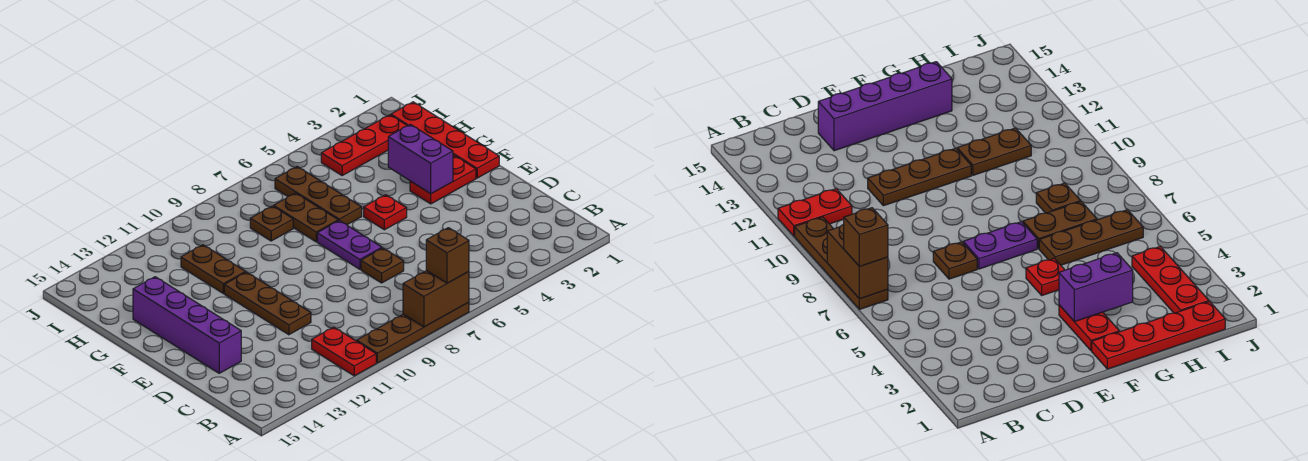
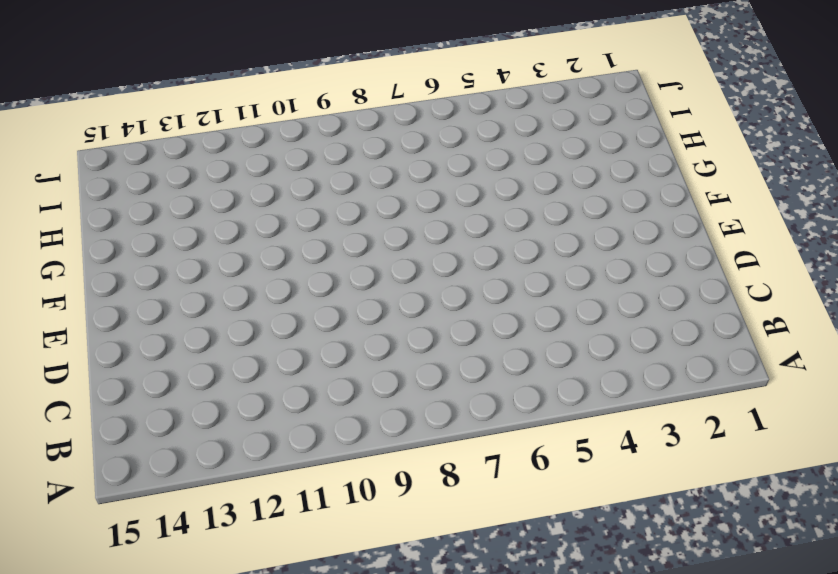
none -> brown plate A7:A10 level 1
none -> red plate A11:B11 level 1
none -> brown plate D7 level 1

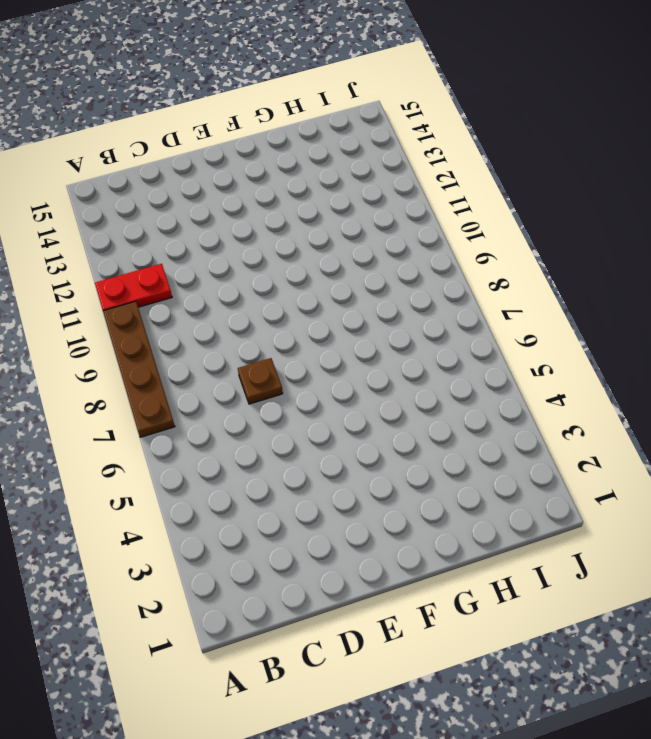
none -> brown plate D11:F11 level 1
none -> purple brick D14:G14 level 1
none -> purple plate E7:F7 level 1

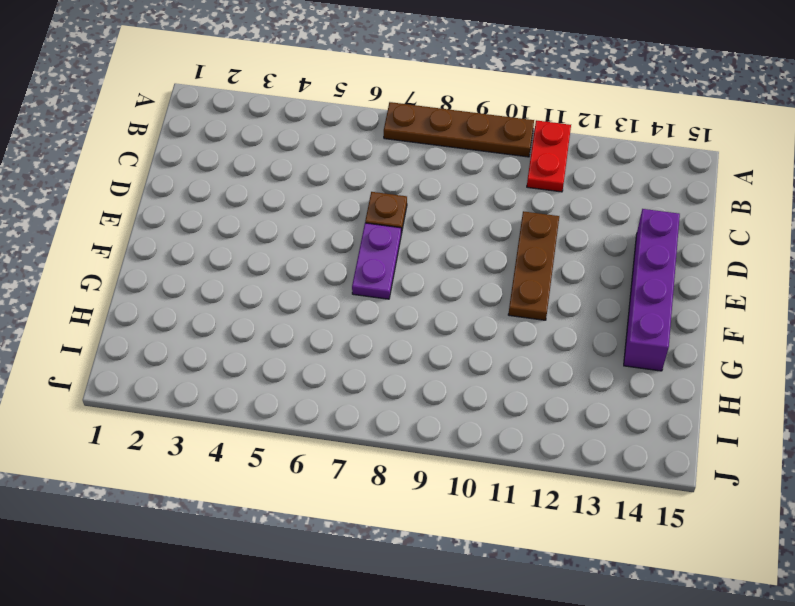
none -> red plate F1:I1 level 1
none -> red plate F2:F3 level 1
none -> red plate F5 level 1

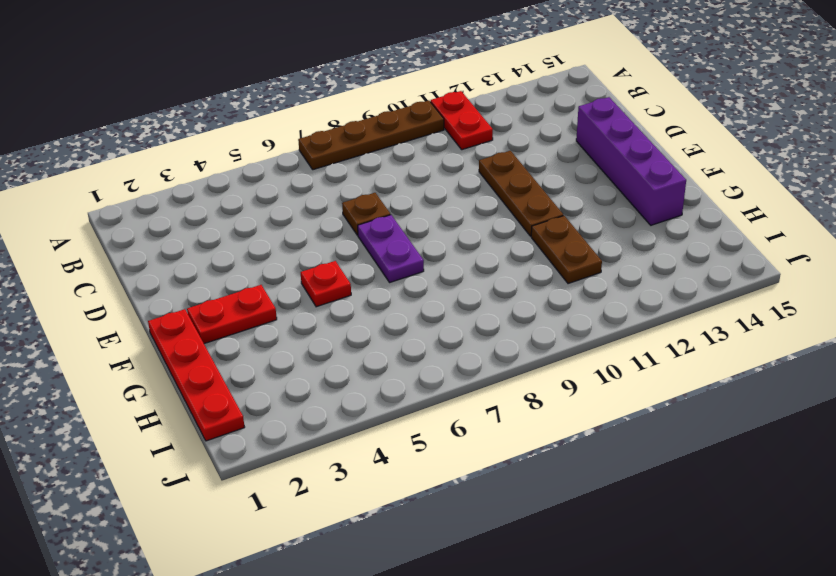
none -> brown plate G6:I6 level 1
none -> brown plate G7:H7 level 1
none -> brown plate H8 level 1

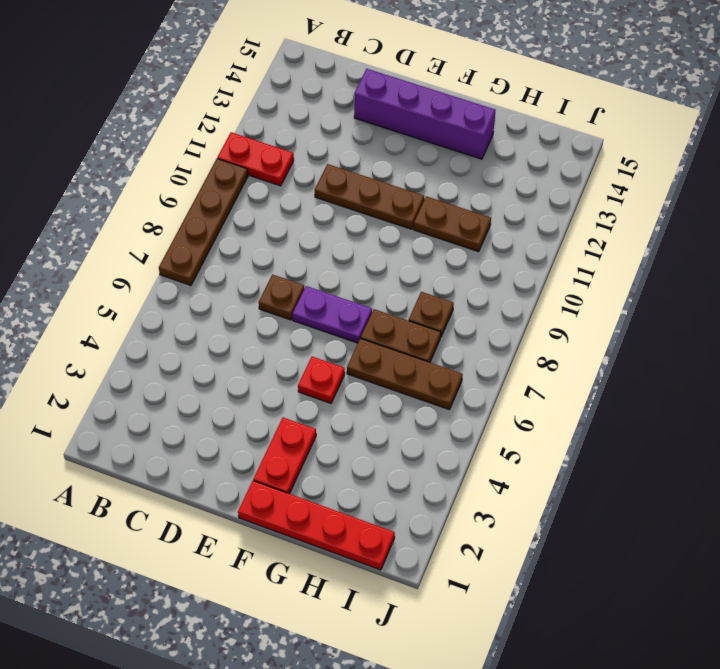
none -> red plate I2:I4 level 1
none -> brown brick A7:A8 level 2
none -> purple brick F3:G3 level 2

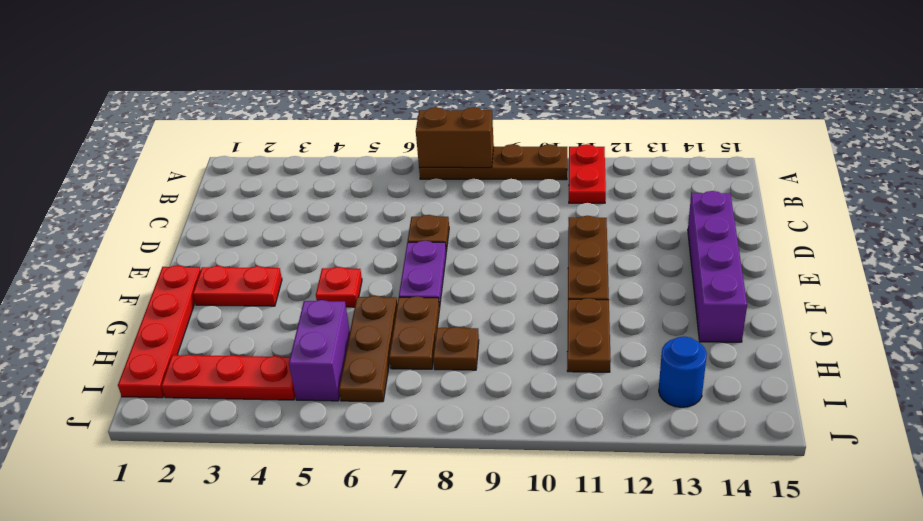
purple brick H5:I5 level 1 -> purple brick F3:G3 level 2
blue round brick I13 level 1 -> none
none -> brown brick A7 level 3

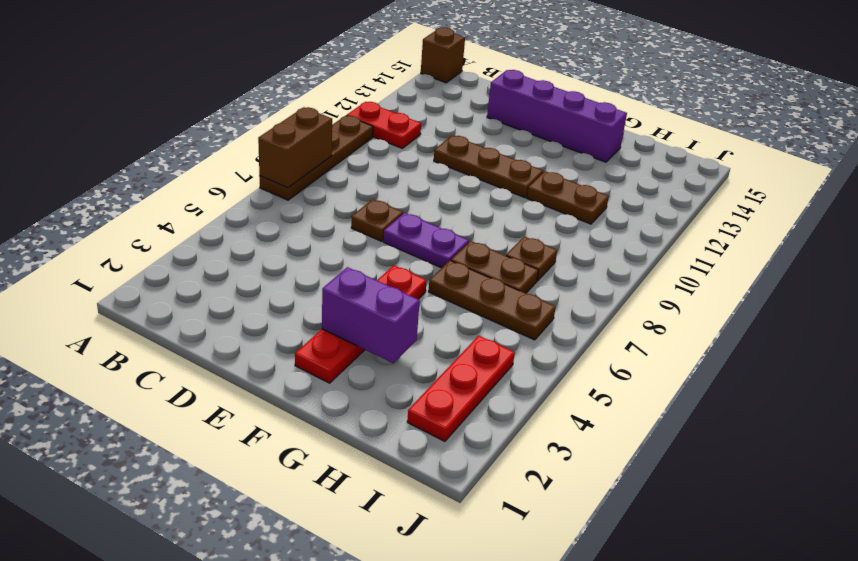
brown brick A15 level 1 -> brown brick A7 level 3
none -> red plate F1:I1 level 1

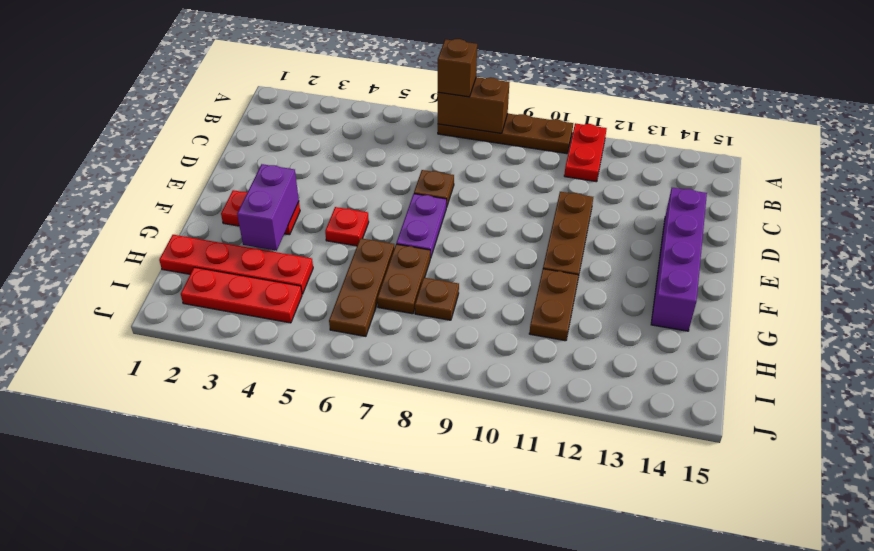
red plate H1:H4 level 1 -> red plate F1:I1 level 1

